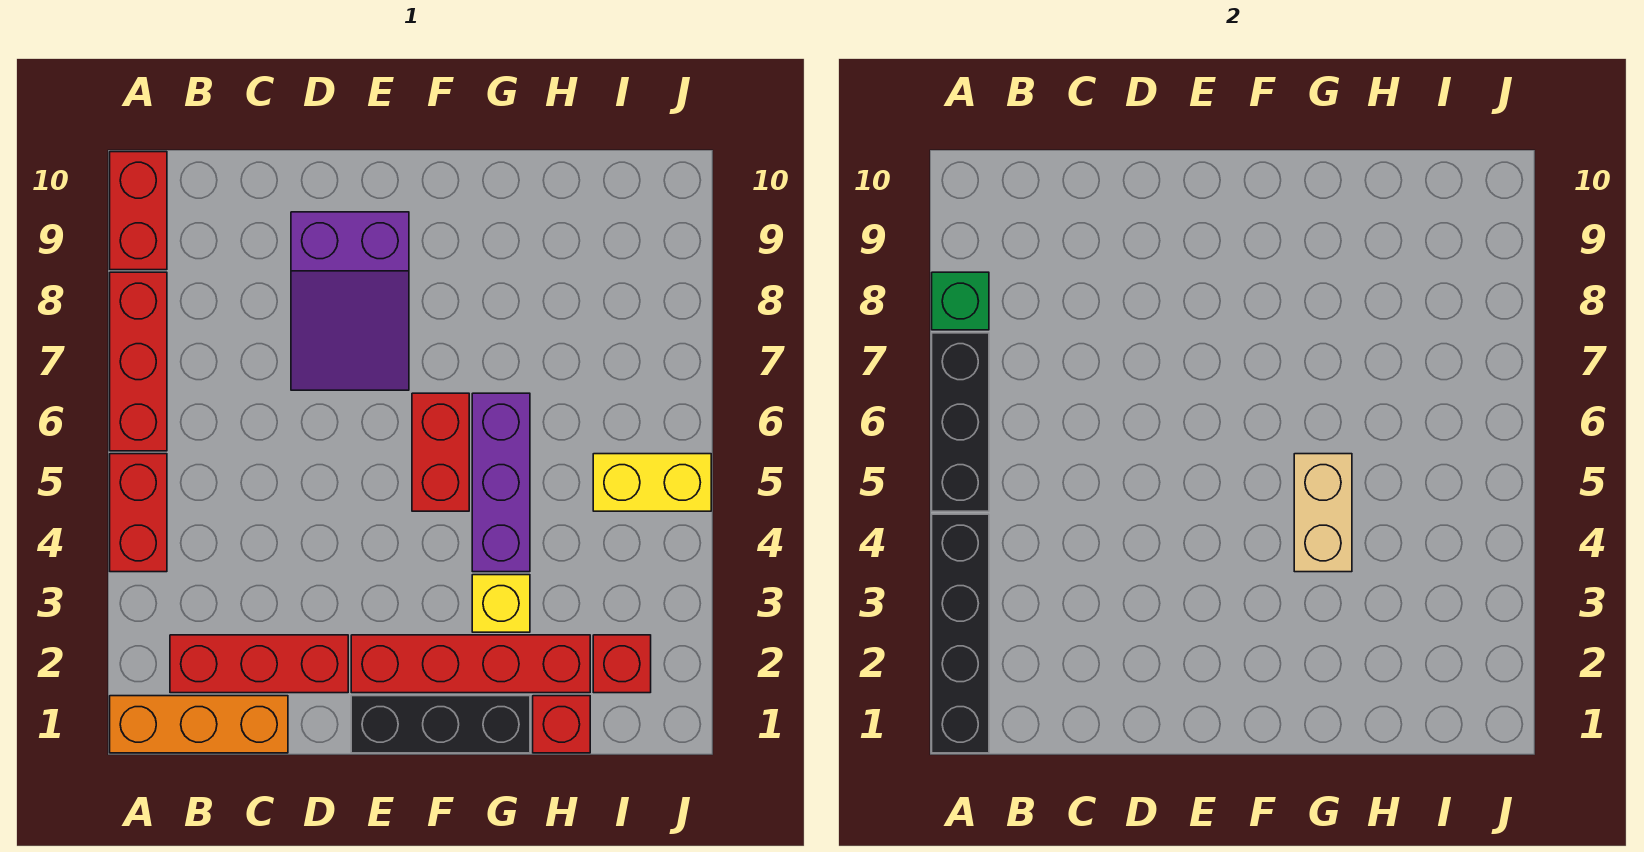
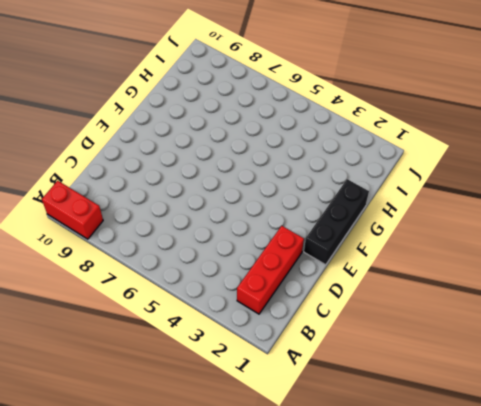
none -> orange brick A1:C1 level 1
none -> red brick A4:A5 level 1
none -> red brick A6:A8 level 1

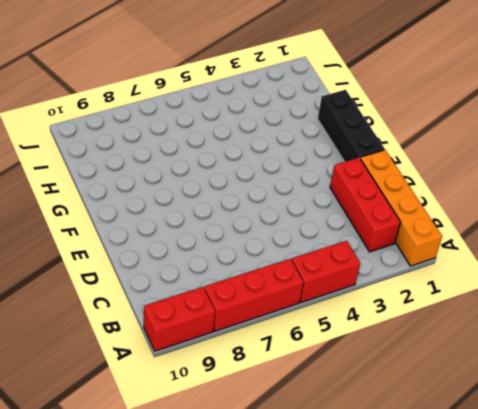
orange brick A1:D1 level 1 -> orange brick A1:C1 level 1
none -> purple slope D7:E9 level 1 top 9
none -> red brick E2:H2 level 1
none -> red brick F5:F6 level 1

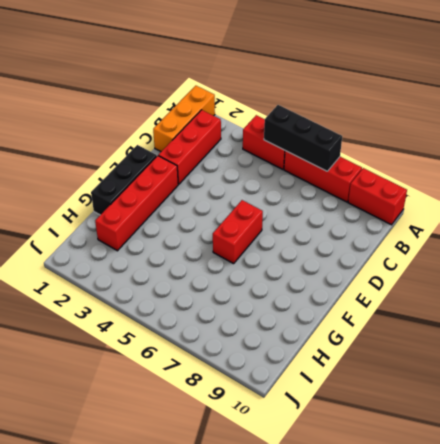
red brick E6:F6 level 1 -> red brick F5:F6 level 1
none -> purple slope D7:E9 level 1 top 9
none -> yellow brick G3 level 1
none -> purple brick G4:G6 level 1

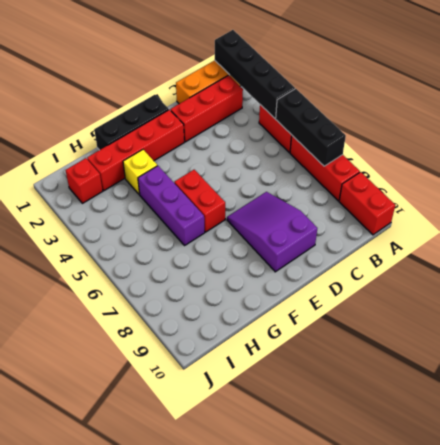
none -> red brick H1 level 1
none -> yellow brick I5:J5 level 1
none -> green brick A8 level 2

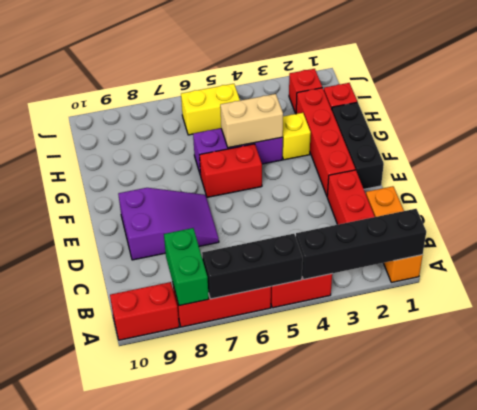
green brick A8:B8 level 2 -> green brick A8 level 2
yellow brick I5:I6 level 1 -> yellow brick I5:J5 level 1

